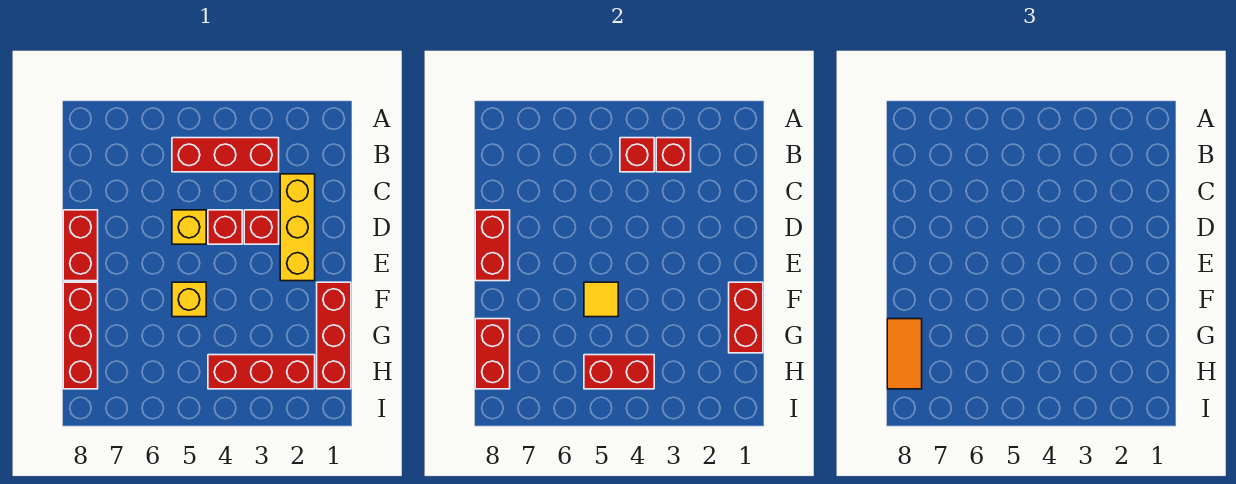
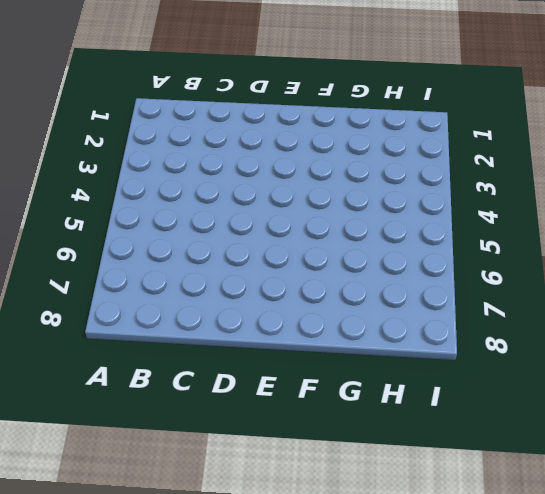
none -> red brick B3:B5 level 1
none -> yellow brick C2:E2 level 1
none -> red brick D3 level 1

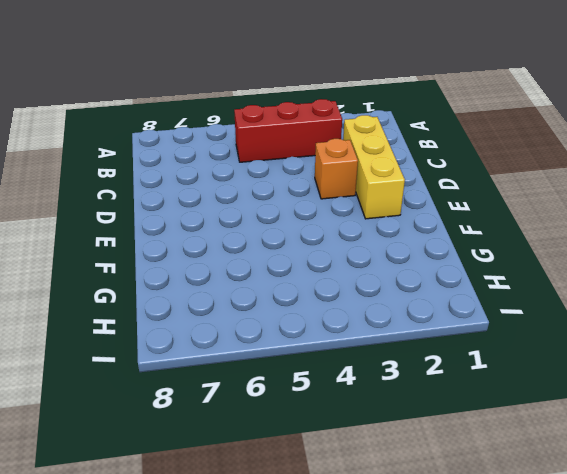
orange brick D3 level 1 -> red brick D3 level 1
none -> red brick D4 level 1
none -> yellow brick D5 level 1
none -> red brick D8:E8 level 1

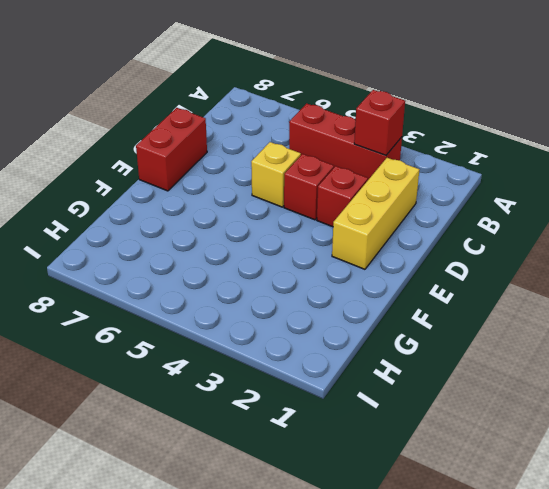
none -> red brick F1:H1 level 1
none -> yellow brick F5 level 1
none -> red brick F8:H8 level 1

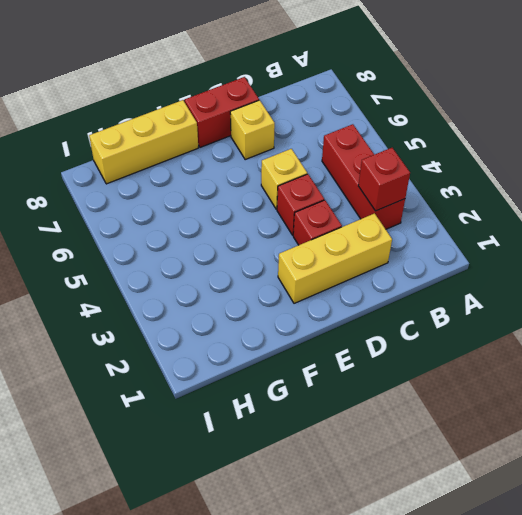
yellow brick D7 level 1 -> yellow brick F5 level 1
yellow brick F8:H8 level 1 -> red brick F8:H8 level 1
none -> red brick F1:H1 level 1
none -> red brick H2:H4 level 1
none -> red brick B4 level 2

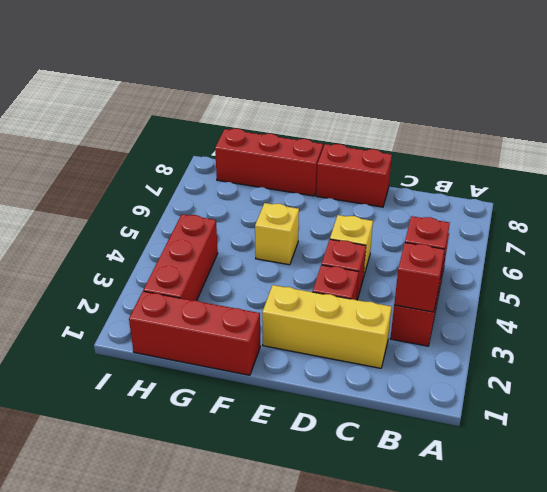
none -> red brick D8:E8 level 2
none -> red brick F1:G1 level 2
none -> yellow tile F5 level 2

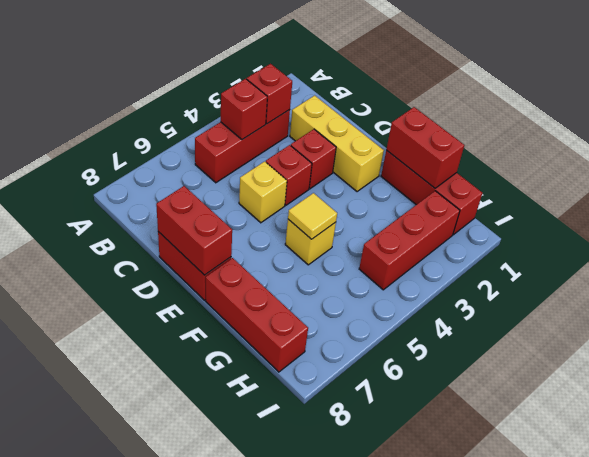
none -> red brick G8:H8 level 2
none -> red brick H4:H5 level 2
none -> orange tile G8:H8 level 3

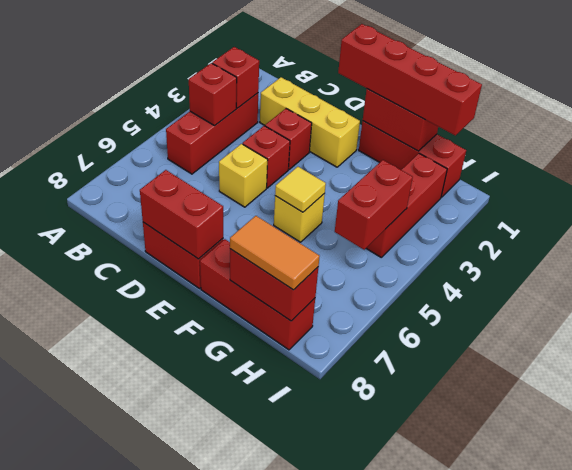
red brick E1:H1 level 3 -> none

